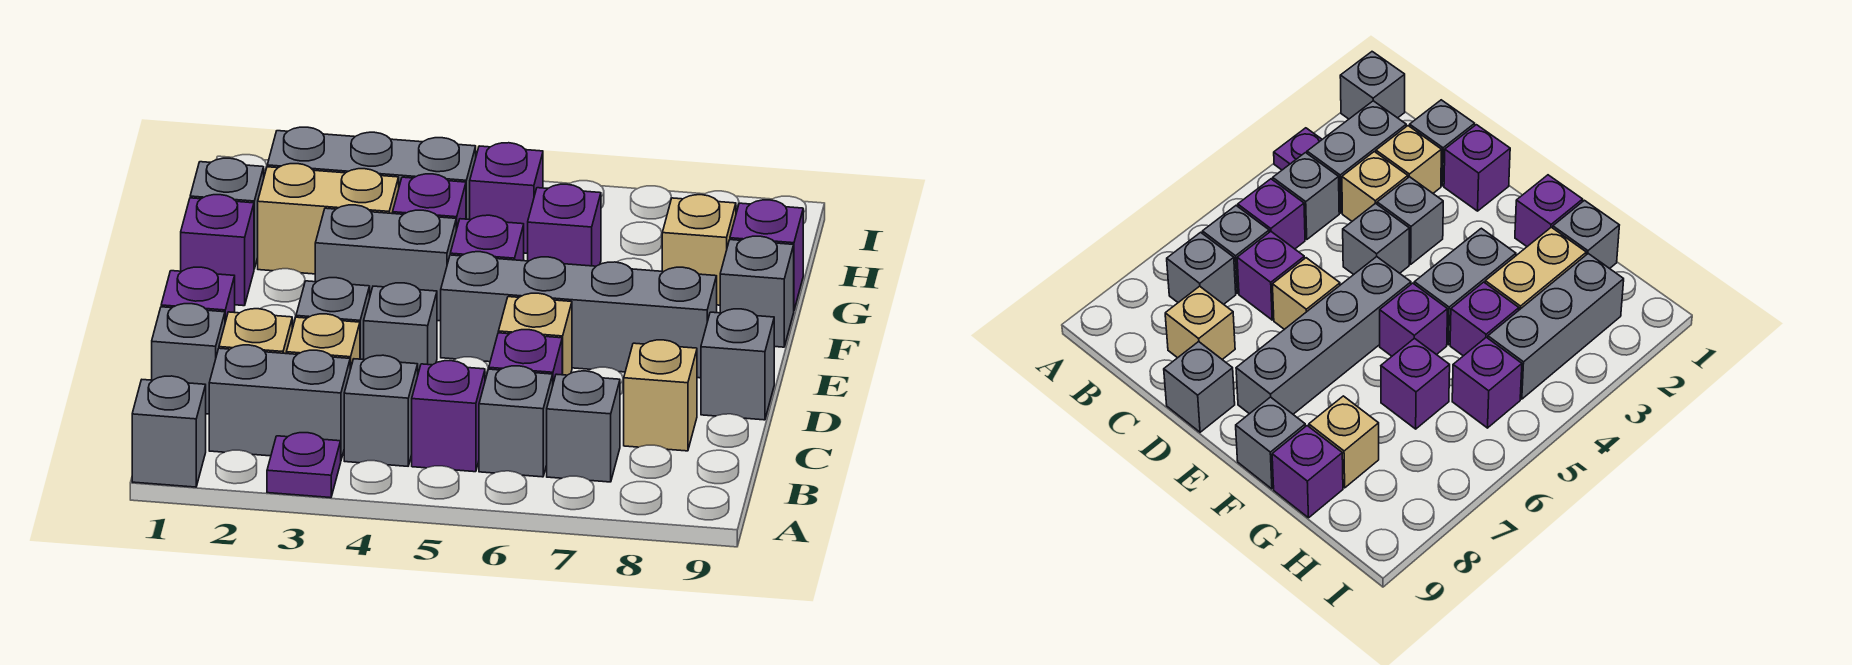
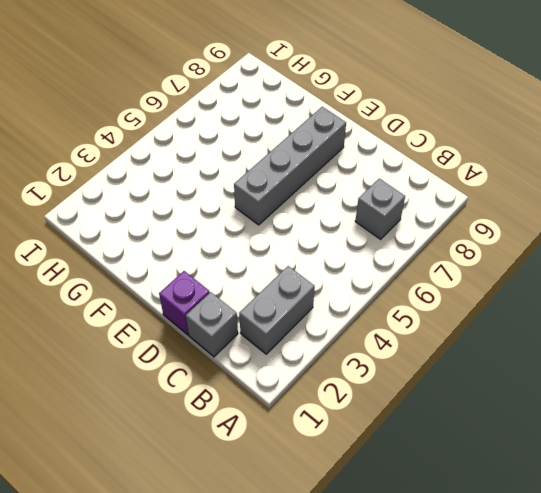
none -> grey brick A1 level 1
none -> purple plate A3 level 1
none -> grey brick B4 level 1
none -> purple brick B5 level 1

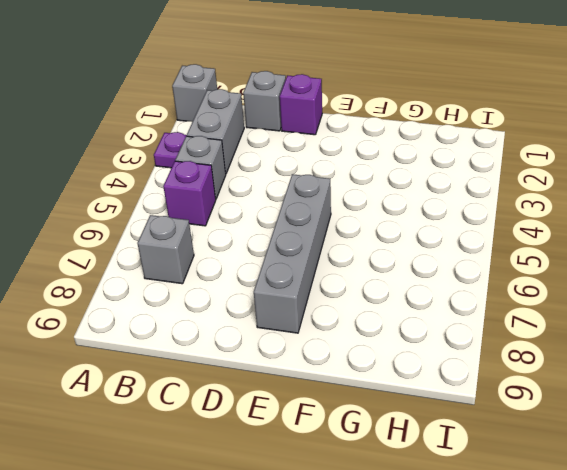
none -> grey brick B6 level 1
none -> tan brick C2 level 1
none -> tan brick C3 level 1
none -> purple brick C6 level 1

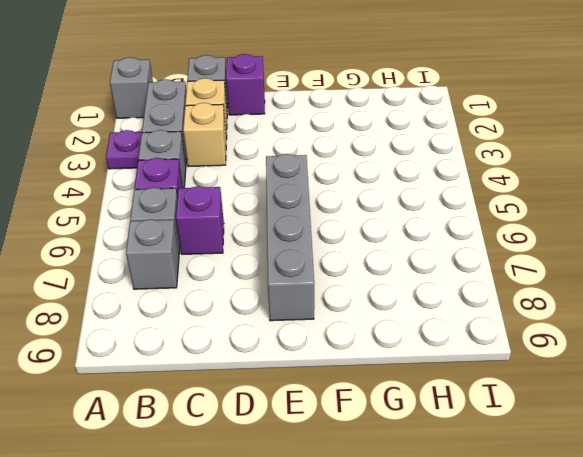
none -> tan brick C8 level 1
none -> grey brick D3 level 1
none -> grey brick D4 level 1
none -> tan brick D6 level 1

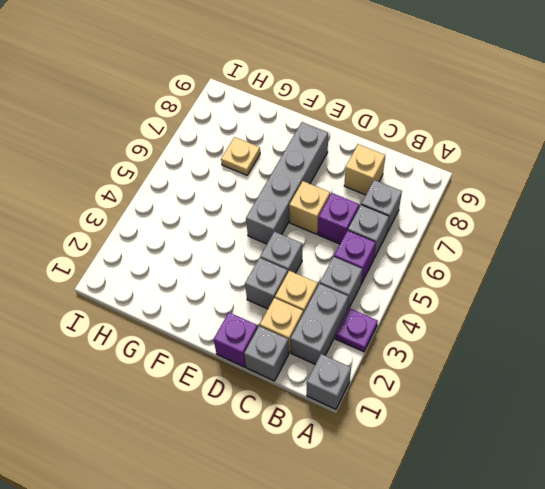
tan plate G7 level 1 -> none
none -> grey brick D9 level 1
none -> purple brick F1 level 1
none -> grey brick F3:F4 level 1
none -> purple brick F5 level 1

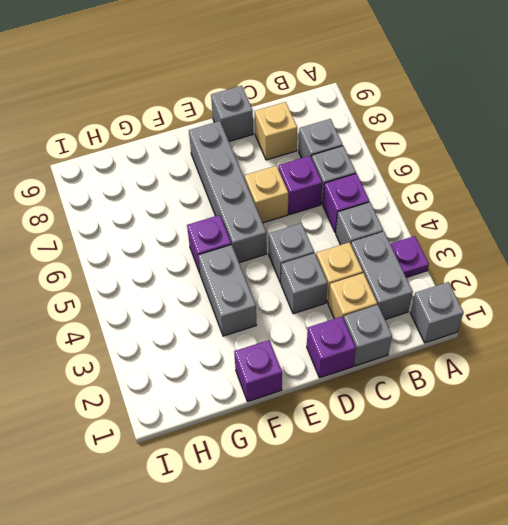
none -> grey brick F9 level 1
none -> grey brick G1 level 1
none -> tan brick G2:G3 level 1
none -> purple brick G4 level 1

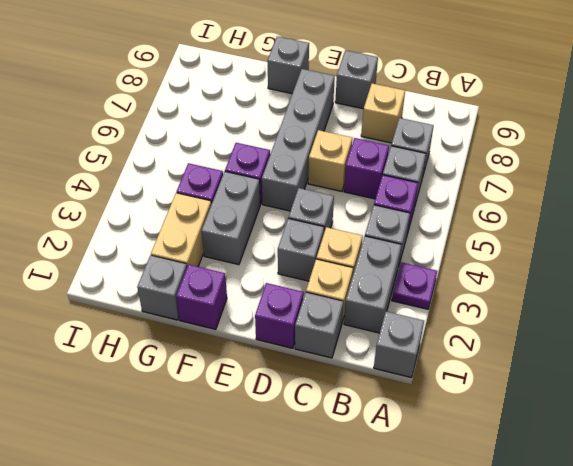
none -> purple brick G6 level 1
none -> tan brick G8 level 1
none -> purple brick G9 level 1
none -> grey brick H2:H4 level 1

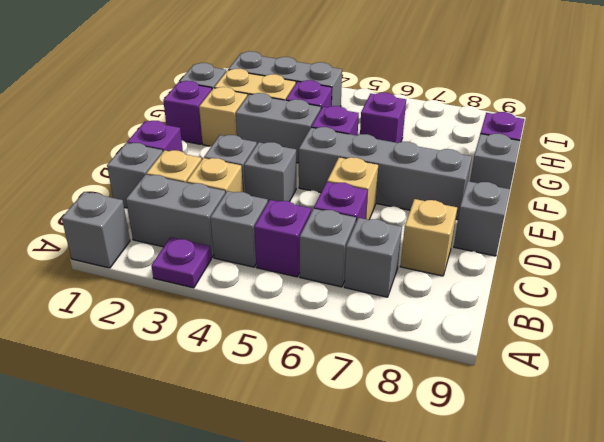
tan brick F2 level 1 -> tan brick G8 level 1
none -> purple brick H5 level 1

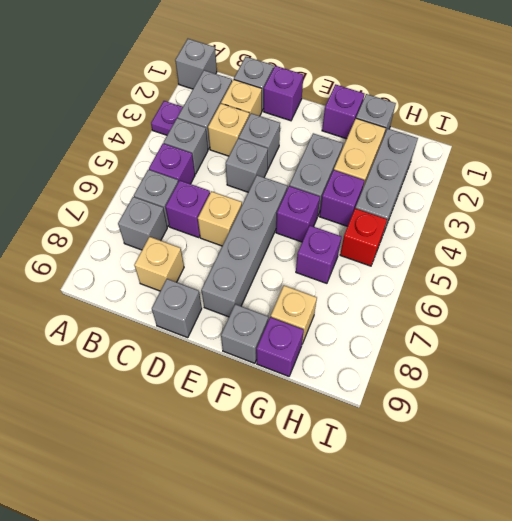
red brick H5 level 1 -> purple brick H5 level 1

